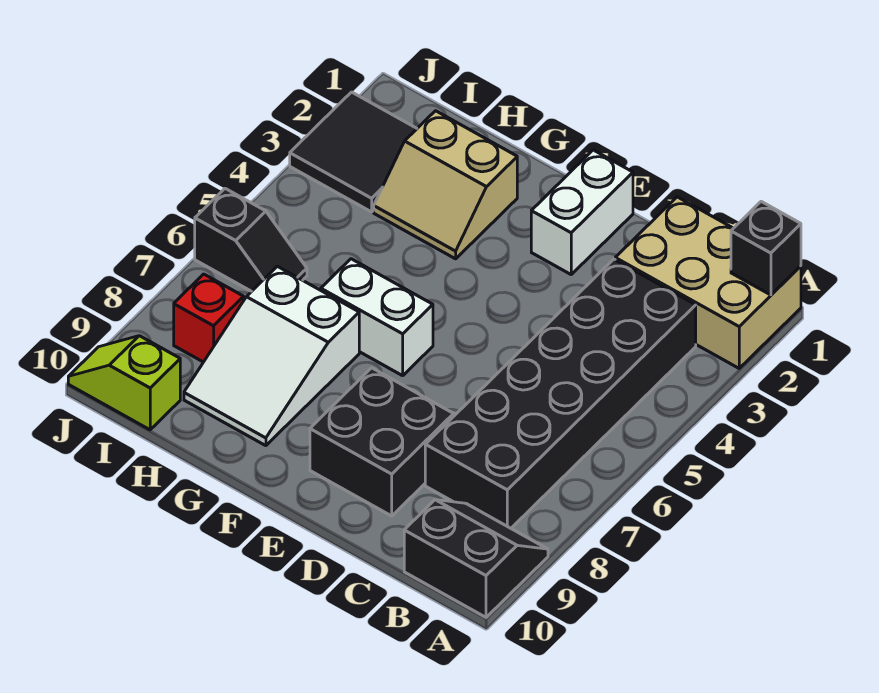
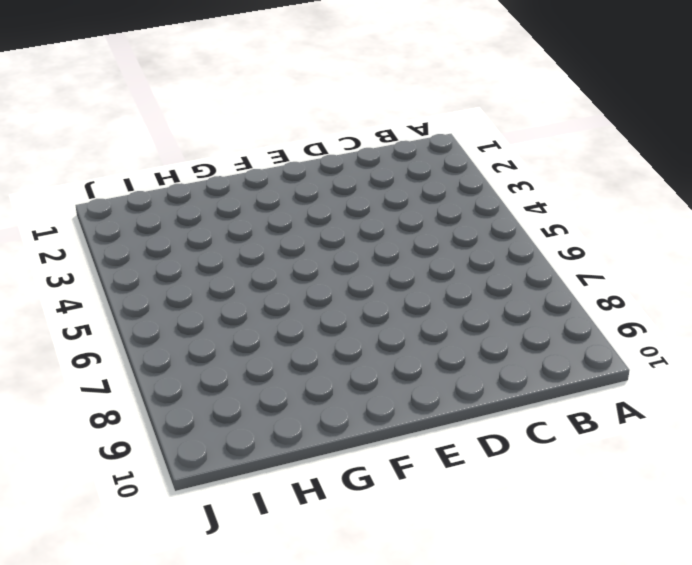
none -> tan brick A1:C2 level 1
none -> black slope A9:B10 level 1 top 10
none -> black brick B3:C8 level 1

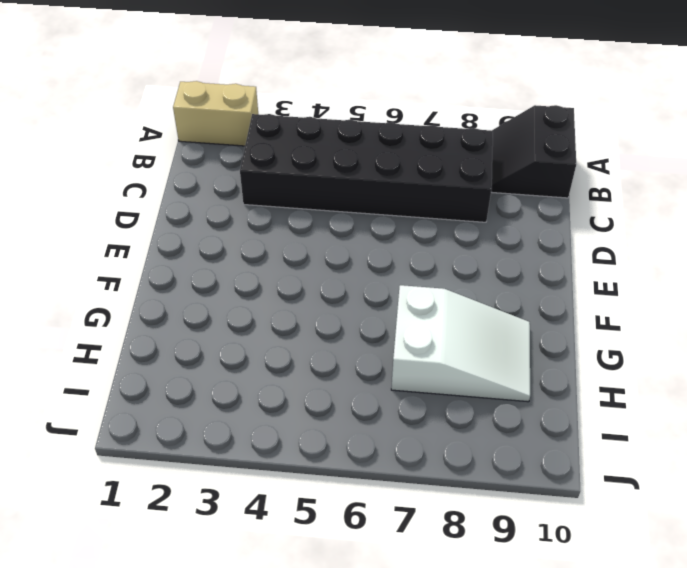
tan brick A1:A2 level 1 -> tan brick A1:C2 level 1
none -> black brick D8:E9 level 1
none -> white brick E1:E2 level 1
none -> white brick F6:G6 level 1

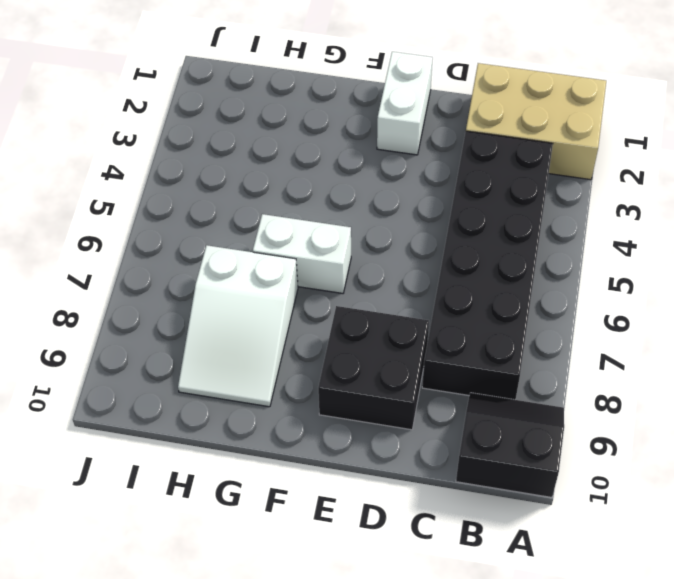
none -> tan slope G2:H3 level 1 top 2
none -> black tile I2:J3 level 1
none -> black slope I6:J6 level 1 top J

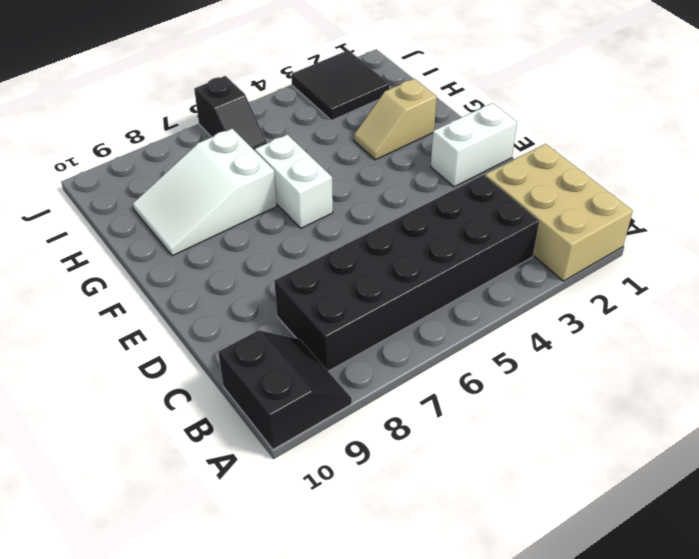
tan slope G2:G3 level 1 top 2 -> tan slope G2:H3 level 1 top 2
none -> black brick D8:E9 level 1
none -> red brick I8 level 1
none -> lime slope I10:J10 level 1 top I

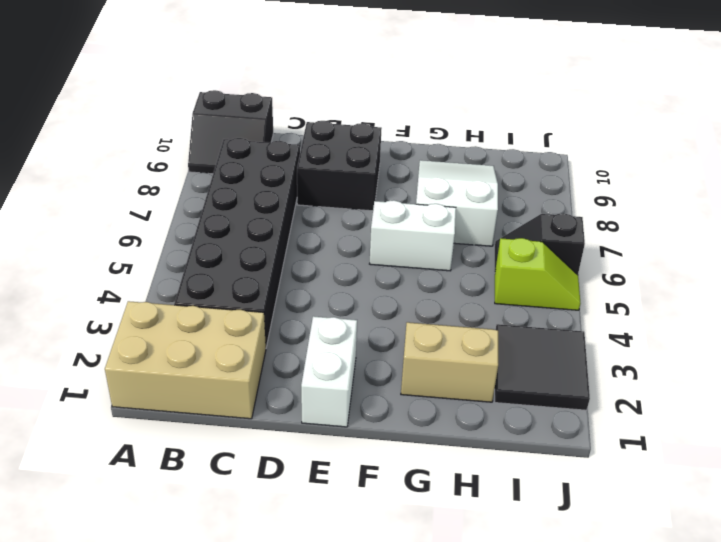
lime slope I5:J5 level 1 top I -> lime slope I10:J10 level 1 top I
none -> red brick I8 level 1
none -> black brick A1 level 2

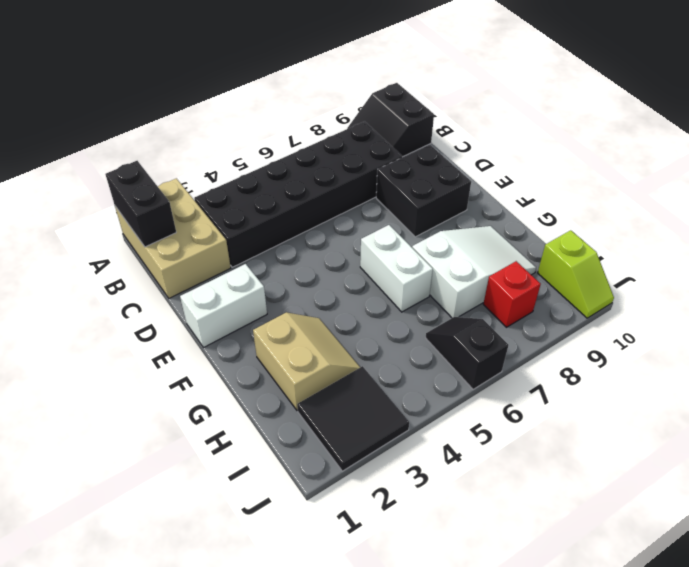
black brick A1:B1 level 2 -> black brick A1 level 2

